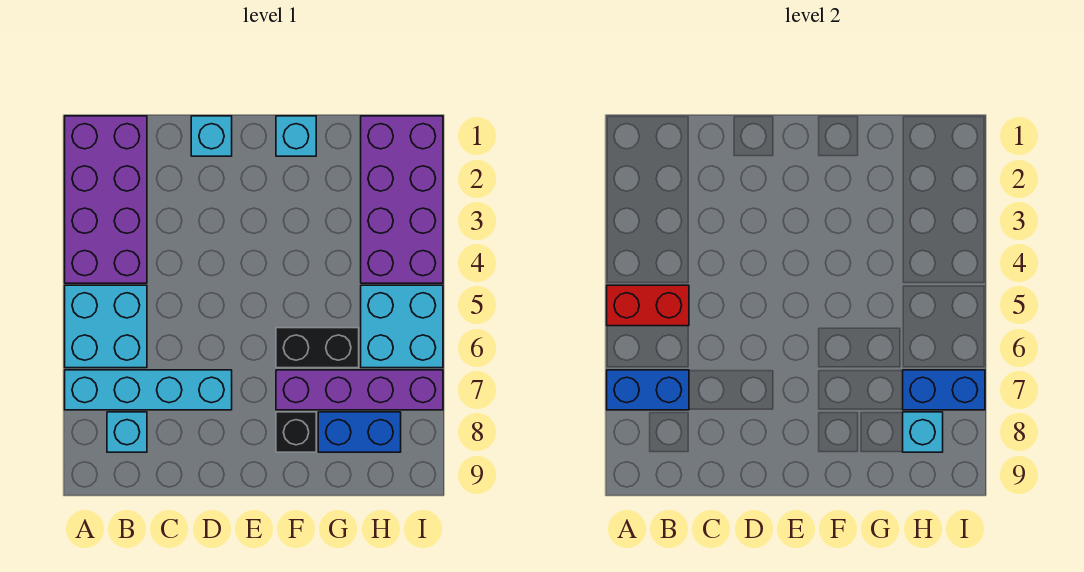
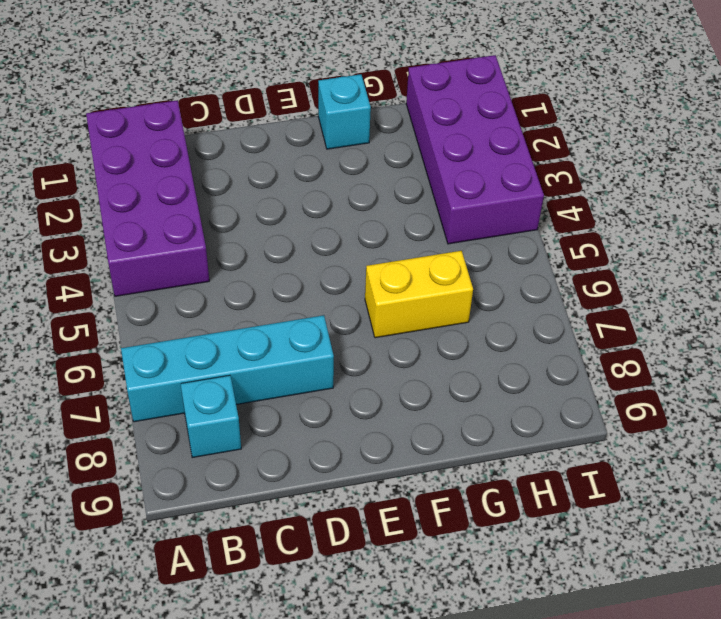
yellow brick F6:G6 level 1 -> black brick F6:G6 level 1
none -> cyan brick A5:B6 level 1
none -> cyan brick D1 level 1
none -> purple brick F7:I7 level 1

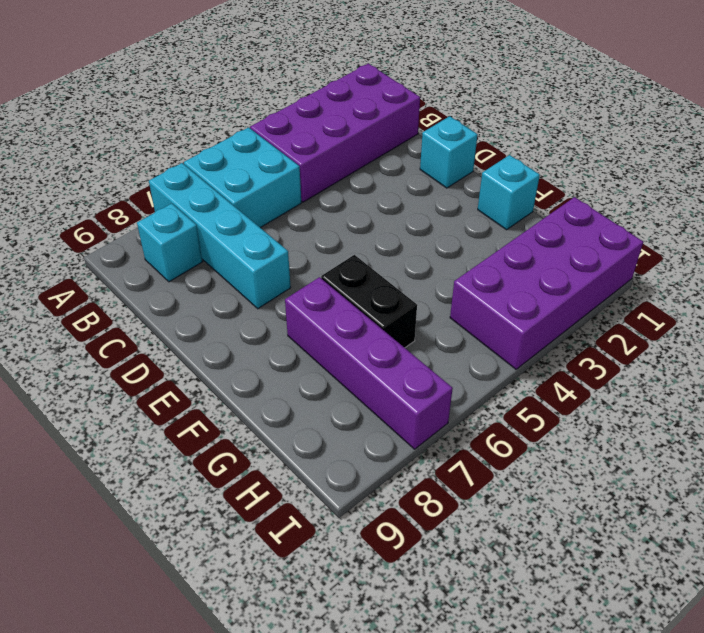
none -> black brick F8 level 1
none -> blue brick G8:H8 level 1
none -> cyan brick H5:I6 level 1

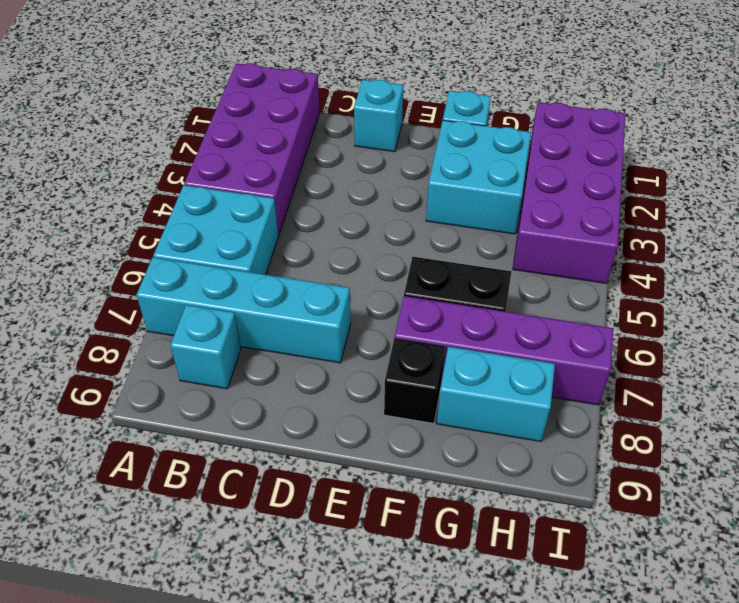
cyan brick F2:G3 level 1 -> cyan brick H5:I6 level 1
cyan brick G8:H8 level 1 -> blue brick G8:H8 level 1
none -> red brick A5:B5 level 2
none -> blue brick A7:B7 level 2
none -> blue brick H7:I7 level 2

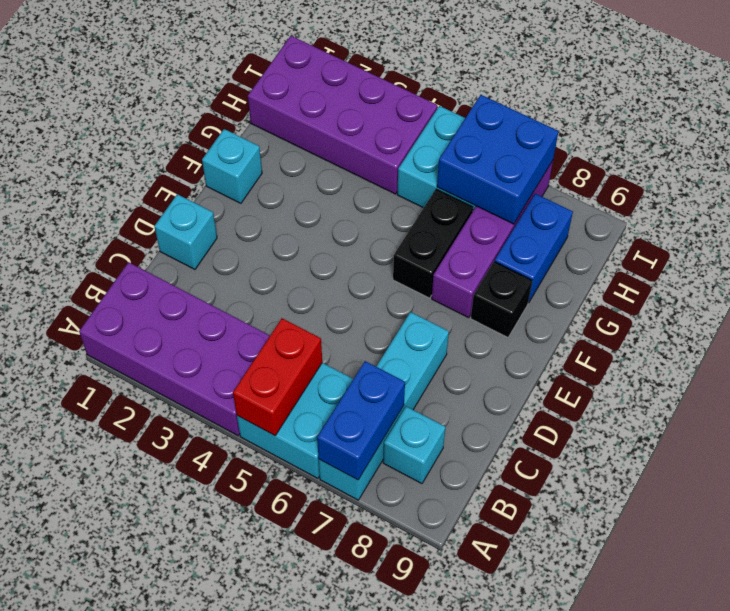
blue brick H6:I7 level 2 -> blue brick H7:I7 level 2
none -> cyan brick H8 level 2

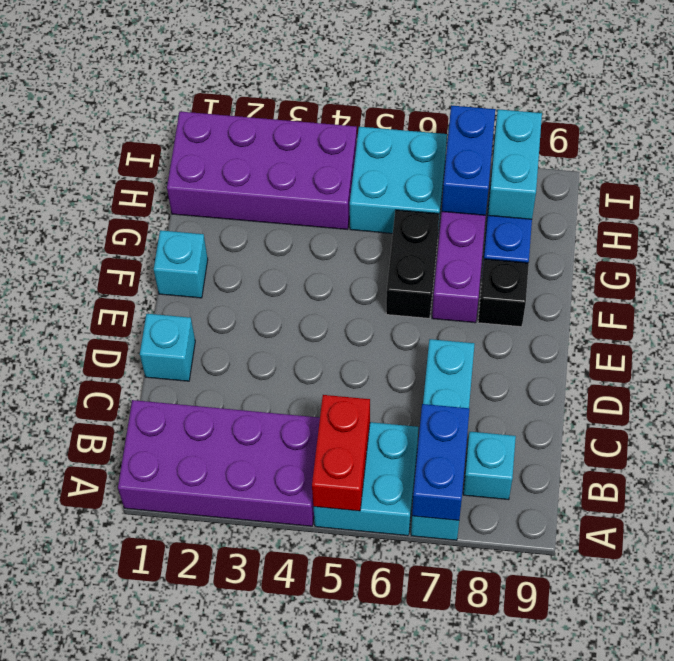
cyan brick H8:I8 level 2 -> cyan brick H8 level 2

